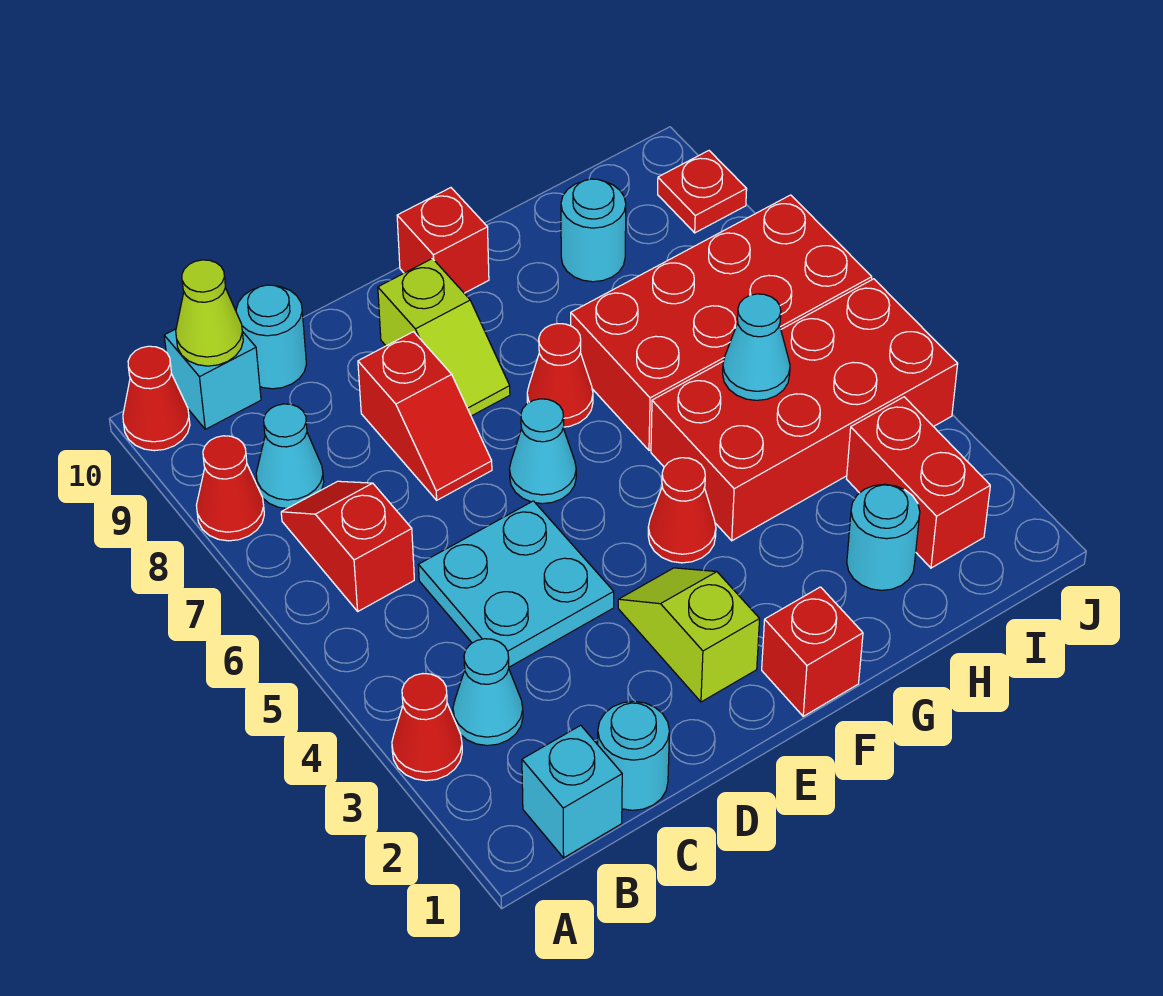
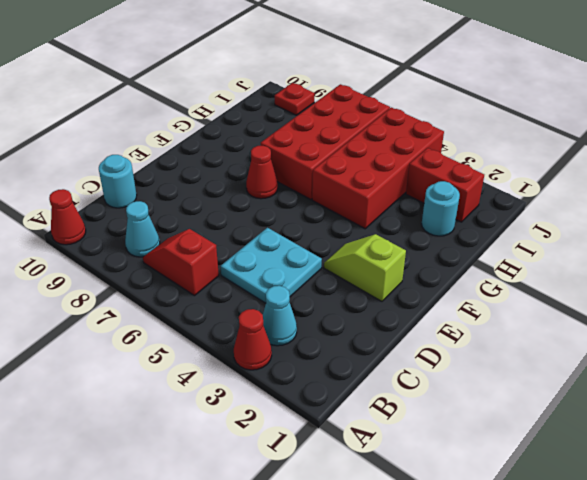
none -> red cone A8 level 1
none -> cyan brick B1 level 1
none -> cyan brick B10 level 1

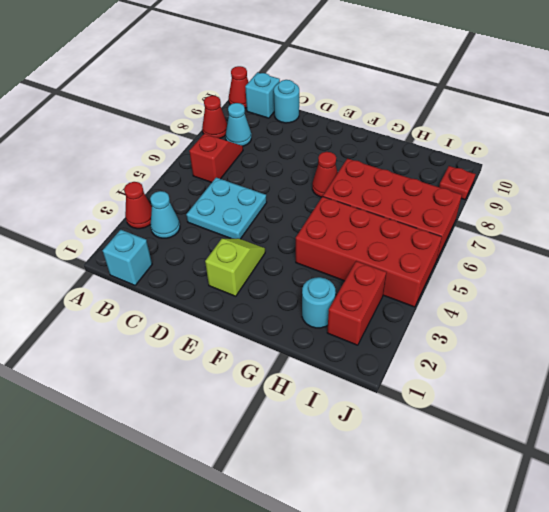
none -> cyan round brick C1 level 1
none -> red slope D7:D8 level 1 top 8
none -> cyan cone E6 level 1

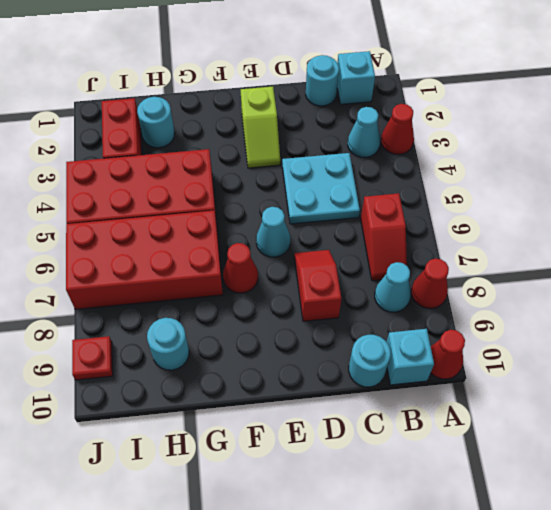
none -> lime slope E8:E9 level 1 top 9
none -> red brick F1 level 1
none -> red cone F4 level 1

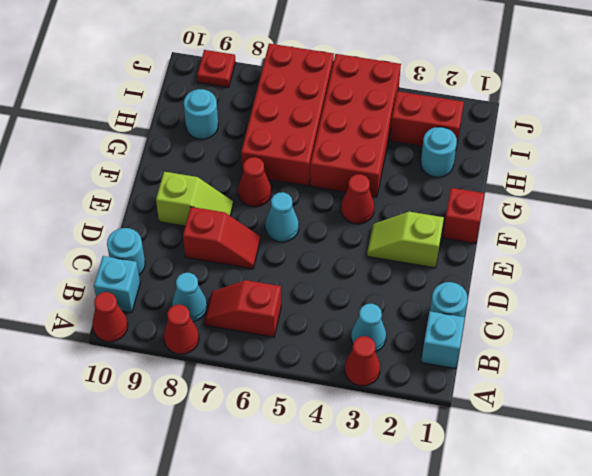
none -> cyan plate C4:D5 level 1
none -> red brick F10 level 1
none -> lime cone B10 level 2

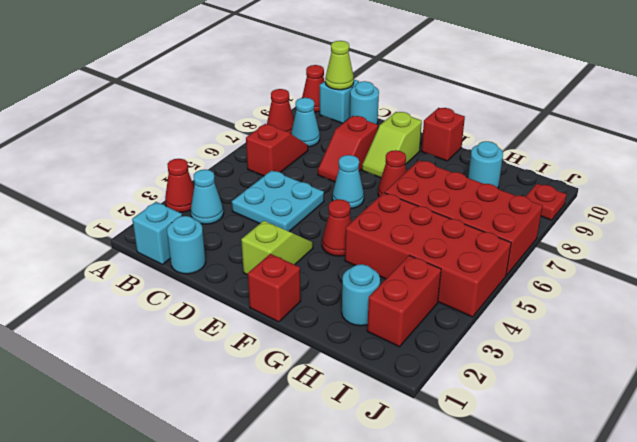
none -> cyan cone H5 level 2

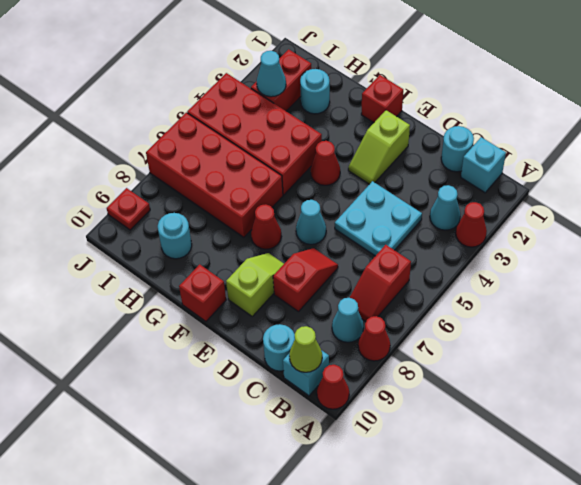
cyan cone I3 level 2 -> cyan cone H5 level 2

